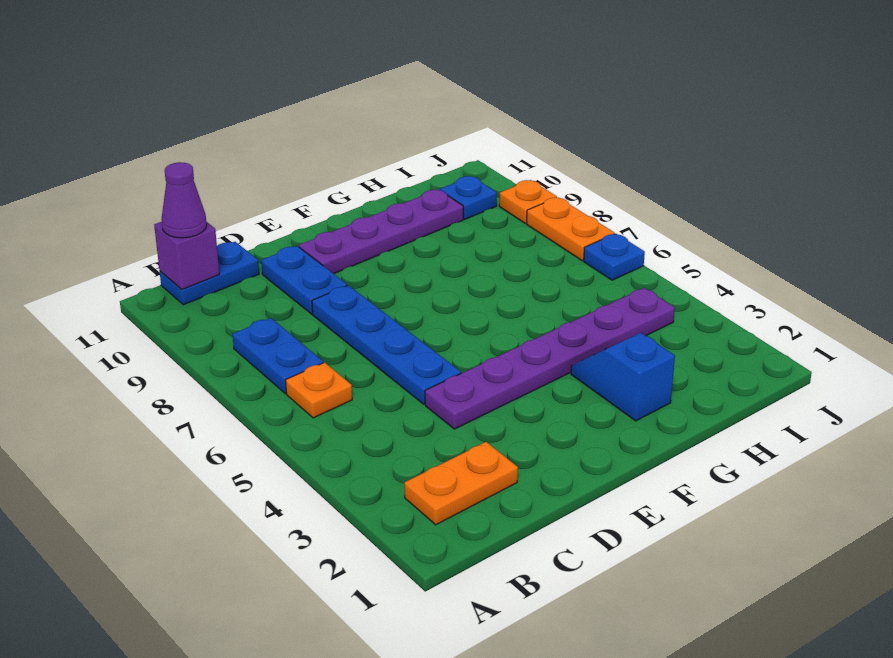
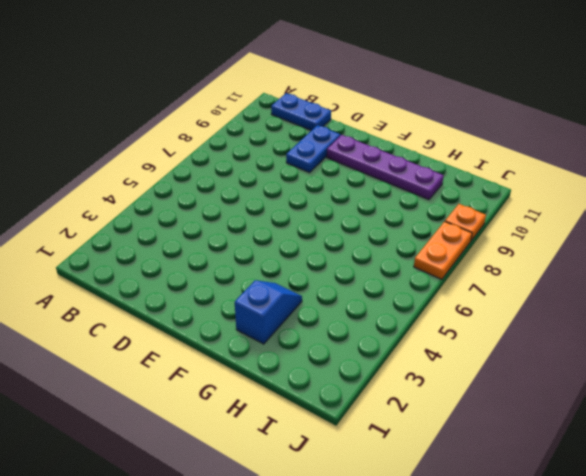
none -> orange plate B2:C2 level 1
none -> orange plate B6 level 1
none -> blue plate B7:B8 level 1

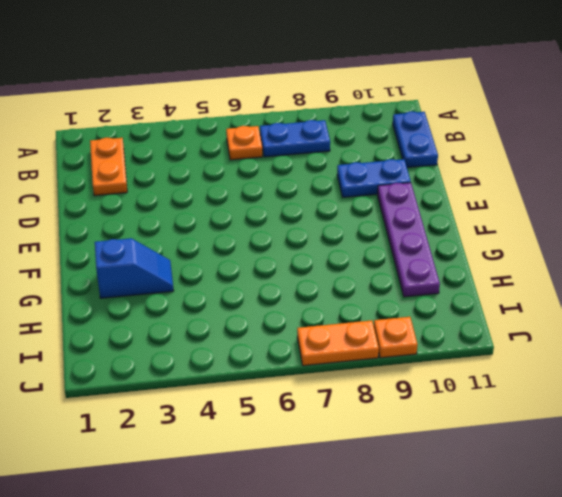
none -> purple plate D4:I4 level 1
none -> blue plate D5:D8 level 1
none -> blue plate I10 level 1

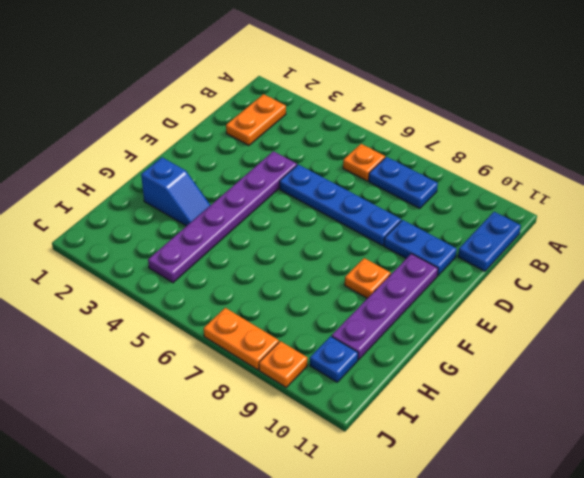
orange plate F9 level 1 -> none
none -> blue plate J6 level 1
none -> purple brick B11 level 2
none -> purple cone B11 level 3

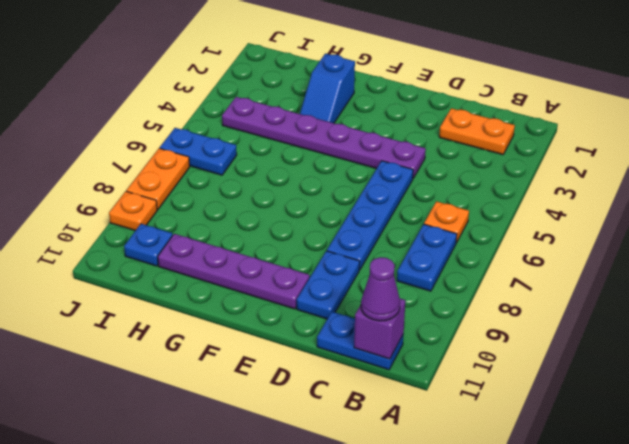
blue plate I6:J6 level 1 -> blue plate J6 level 1

